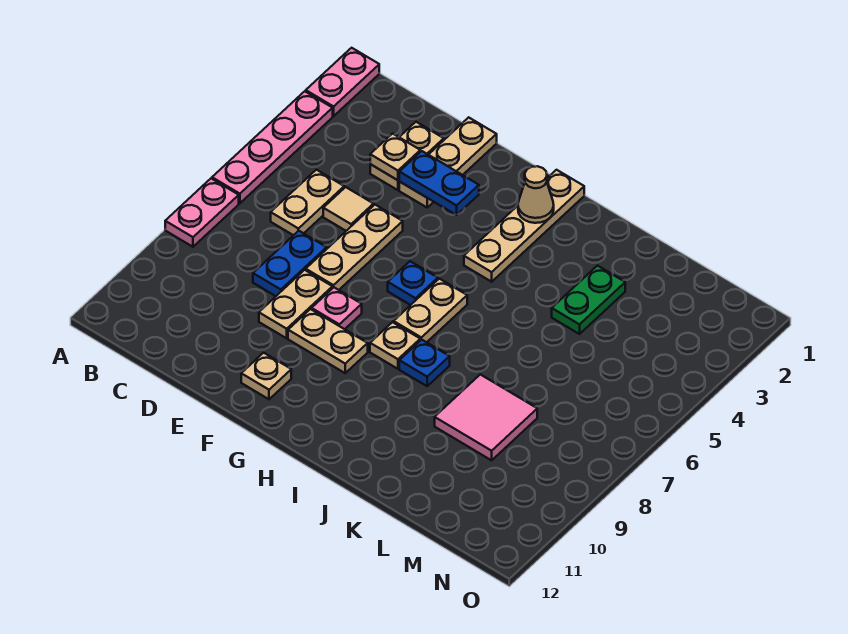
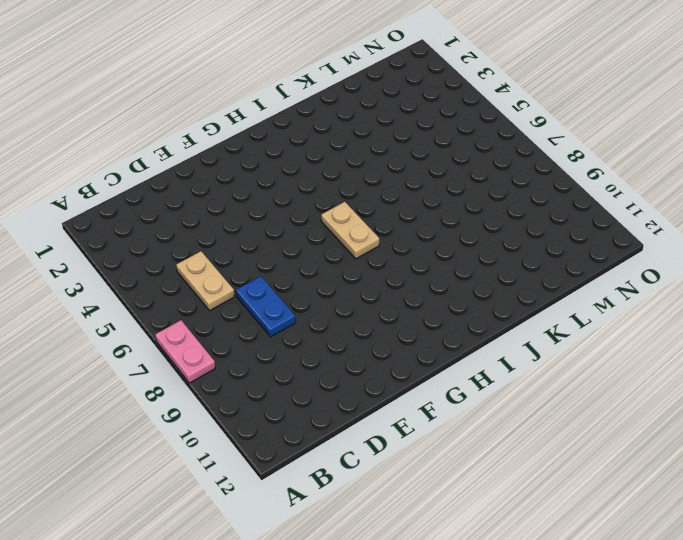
none -> pink plate A1:A2 level 1
none -> pink plate A3:A6 level 1
none -> tan plate D2:D3 level 1

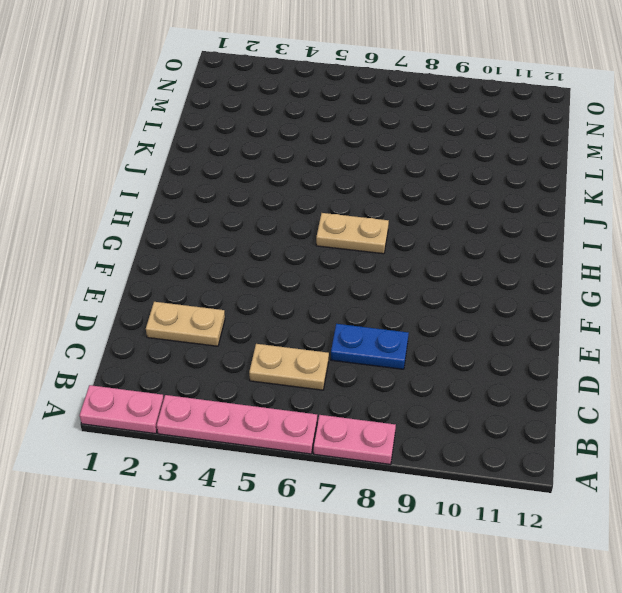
none -> tan tile D5 level 1
none -> tan plate E1:E3 level 1
none -> tan plate E5:E7 level 1

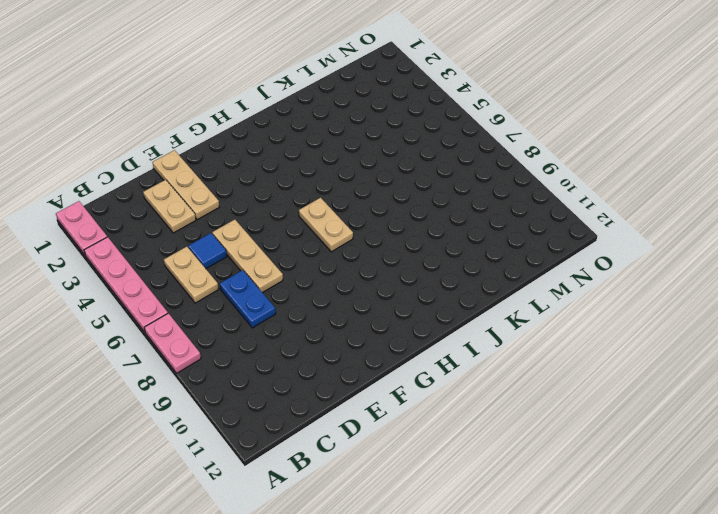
blue tile D5 level 1 -> tan tile D5 level 1
none -> tan plate E8:E9 level 1
none -> pink plate F8 level 1
none -> tan plate F9:G9 level 1

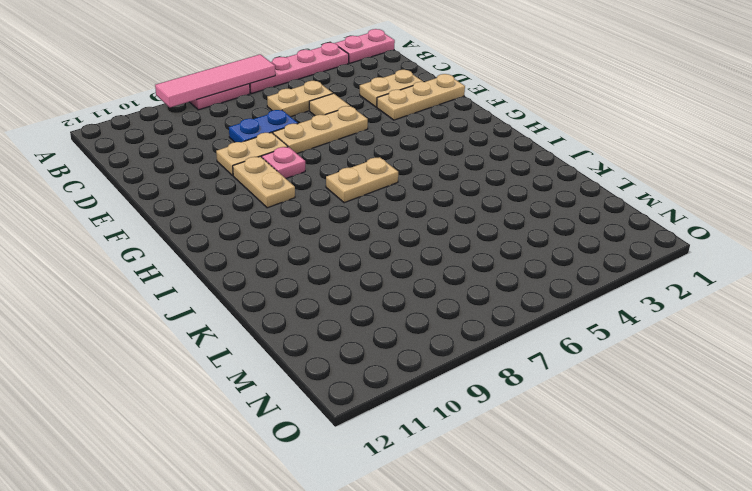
pink tile A6:A9 level 2 -> none
none -> tan plate F11 level 1
none -> blue plate G6 level 1
none -> tan plate H1:H4 level 1

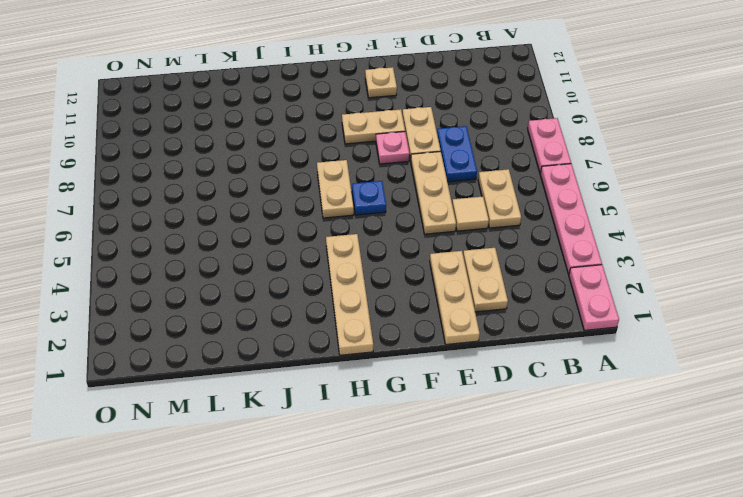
none -> tan plate H8 level 1
none -> blue plate I8 level 1
none -> green plate K3:K4 level 1

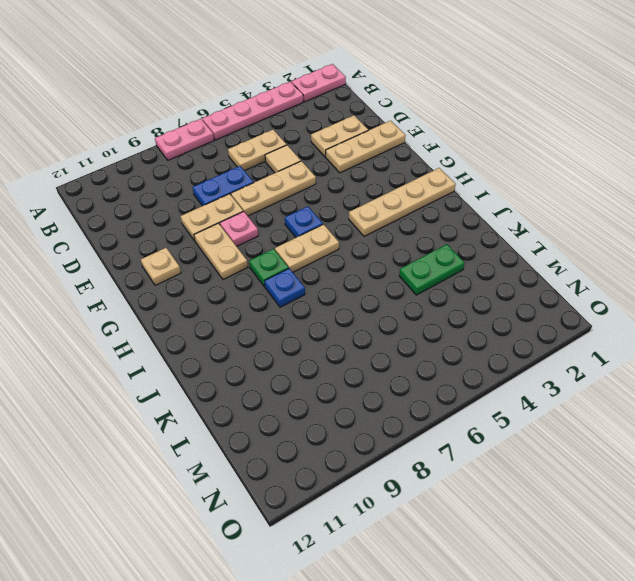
green plate H8 level 1 -> tan plate H8 level 1
none -> pink tile K8:L9 level 1
none -> tan plate D3 level 2
none -> blue plate E3:F3 level 2

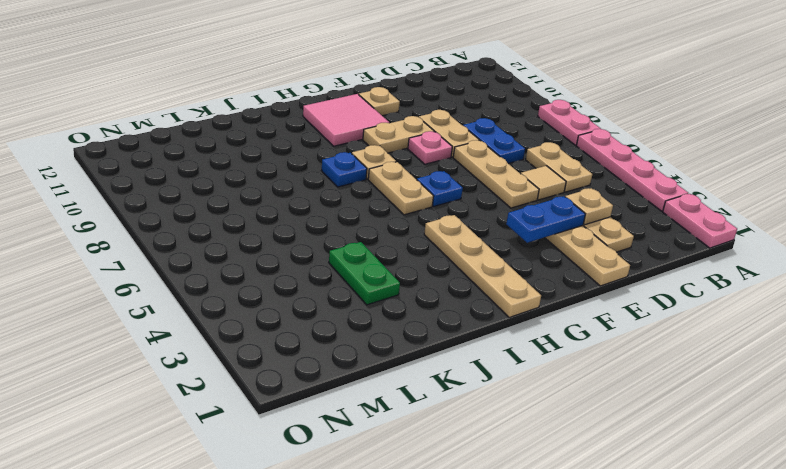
pink tile G10:H11 level 1 -> pink tile K8:L9 level 1
none -> tan cone H2 level 2

